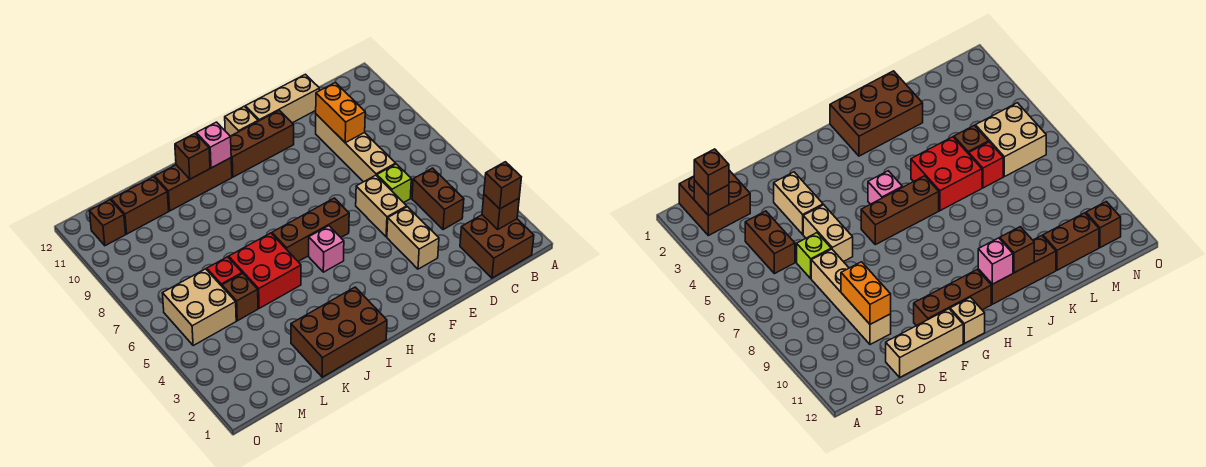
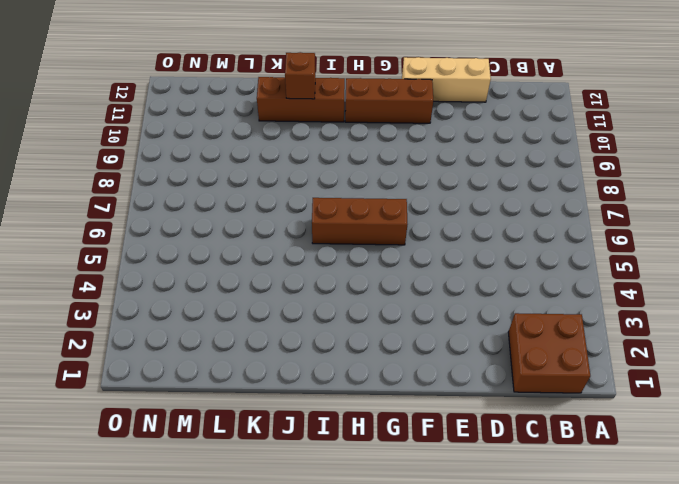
none -> brown brick C4:C5 level 1
none -> lime brick D6 level 1
none -> tan brick D7:D10 level 1

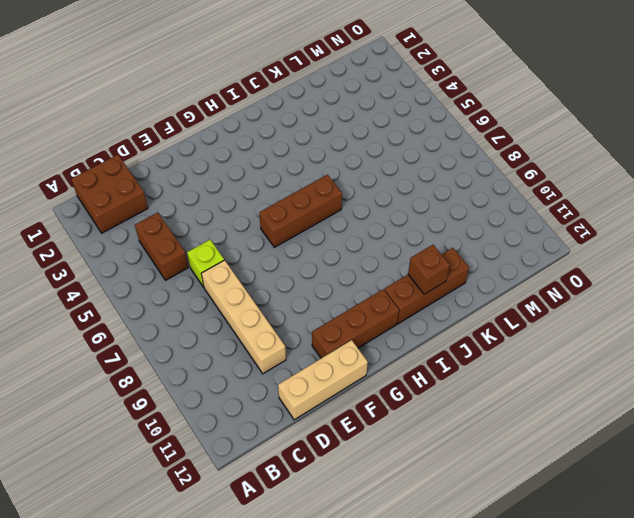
none -> tan brick E3:E4 level 1
none -> tan brick E5:E6 level 1
none -> tan brick G12 level 1

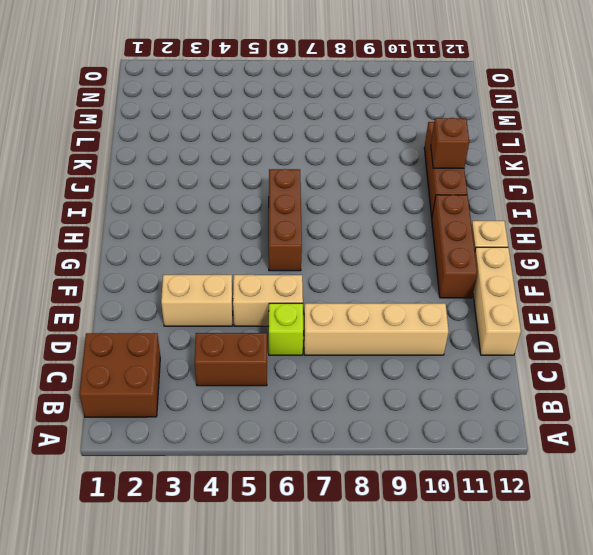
none -> pink brick H5 level 1
none -> brown brick I1:K2 level 1
none -> red brick J5:K6 level 1

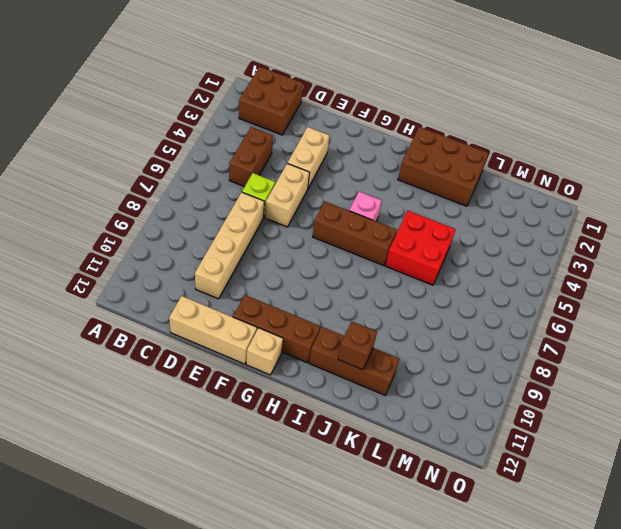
none -> brown brick L5 level 1
none -> red brick L6 level 1
none -> brown brick L11:M11 level 1

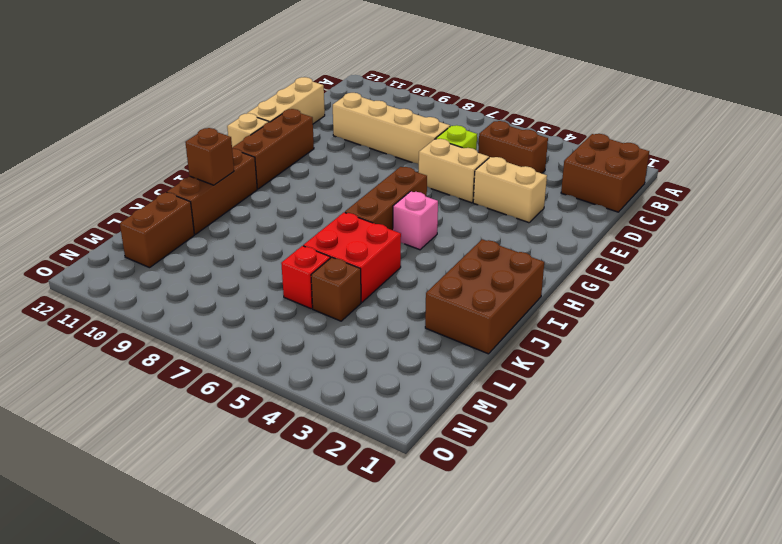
none -> tan brick M5:N6 level 1
none -> brown brick N11 level 1
none -> brown brick B2 level 2

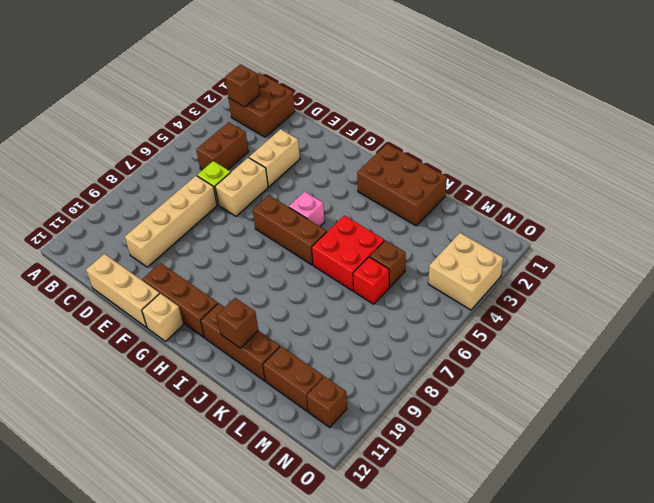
tan brick N3:O4 level 1 -> tan brick M5:N6 level 1
none -> orange brick D9:D10 level 2
none -> pink brick I11 level 2
none -> brown brick B2 level 3

